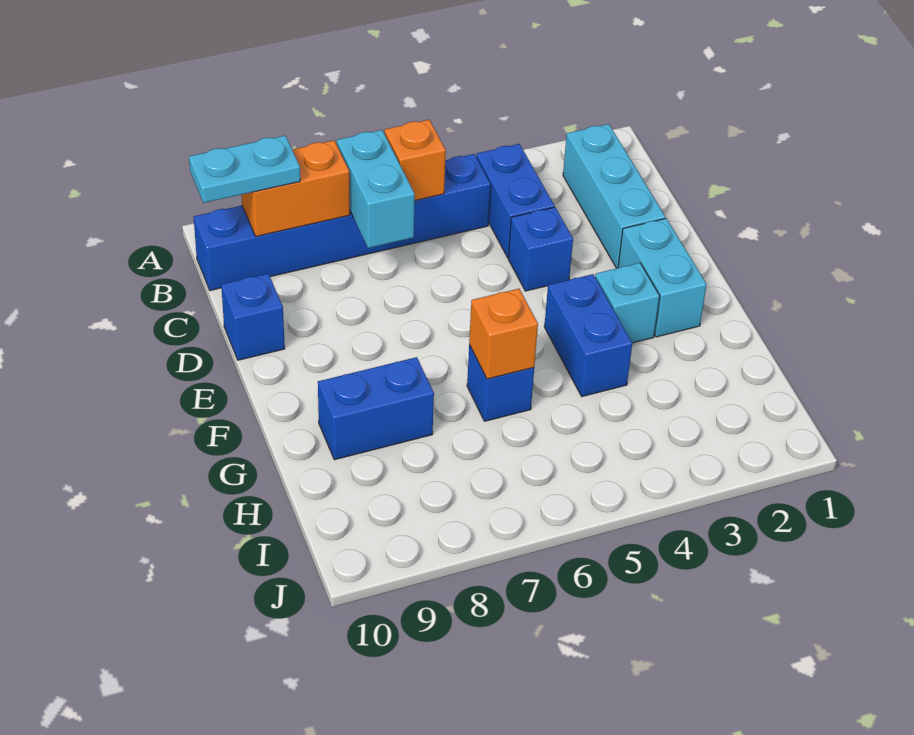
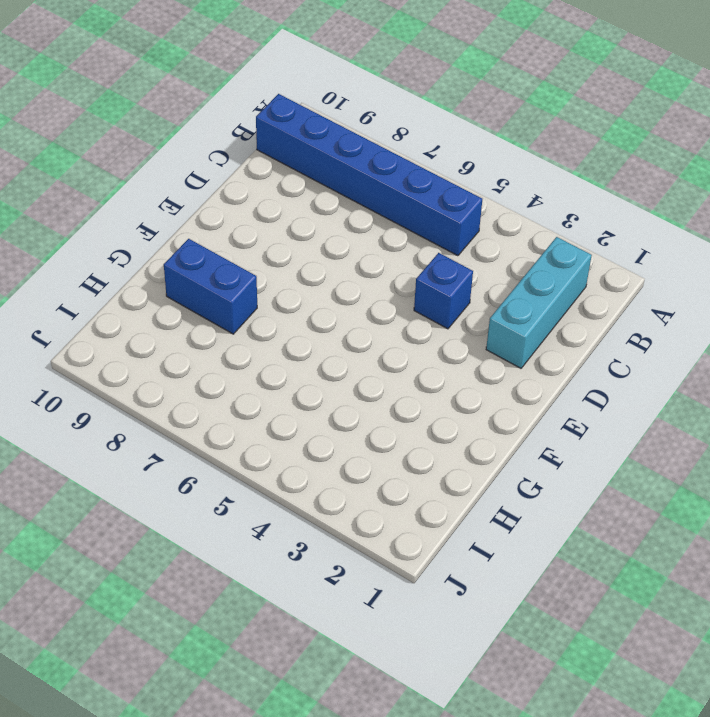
none -> blue brick B4:C4 level 1
none -> blue brick D10 level 1
none -> cyan brick E2:F2 level 1

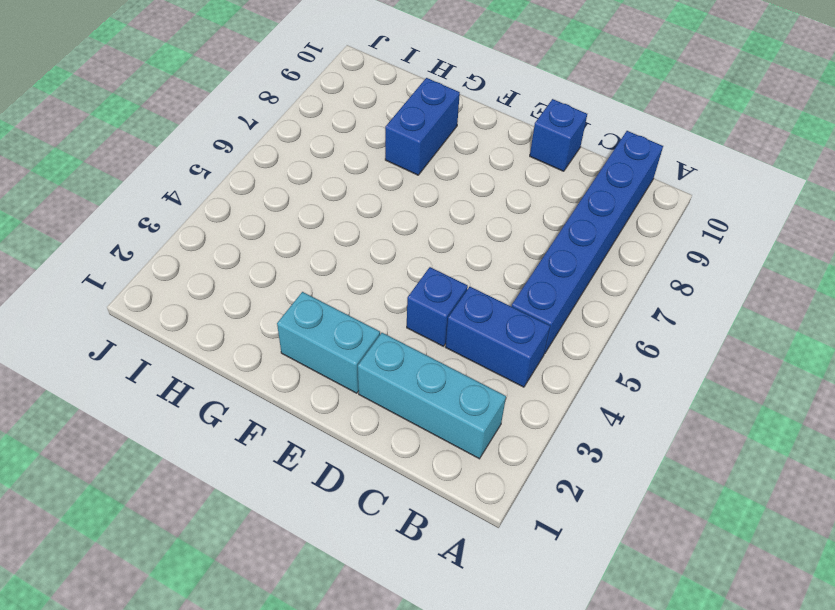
none -> cyan brick F3 level 1
none -> blue brick F4:G4 level 1
none -> blue brick G6 level 1

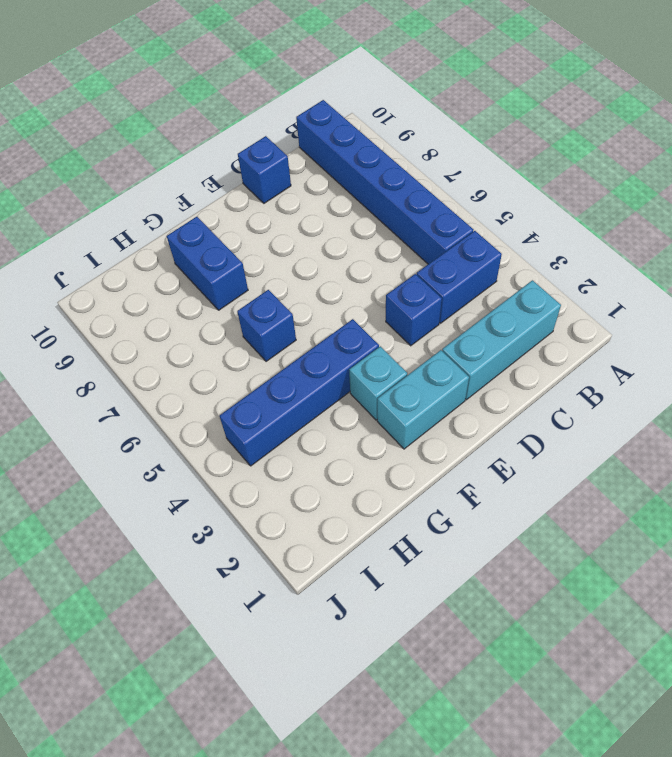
blue brick F4:I4 level 1 -> blue brick F4:G4 level 1
none -> orange brick B6 level 2
none -> cyan brick B7:C7 level 2
none -> orange brick B8:B9 level 2

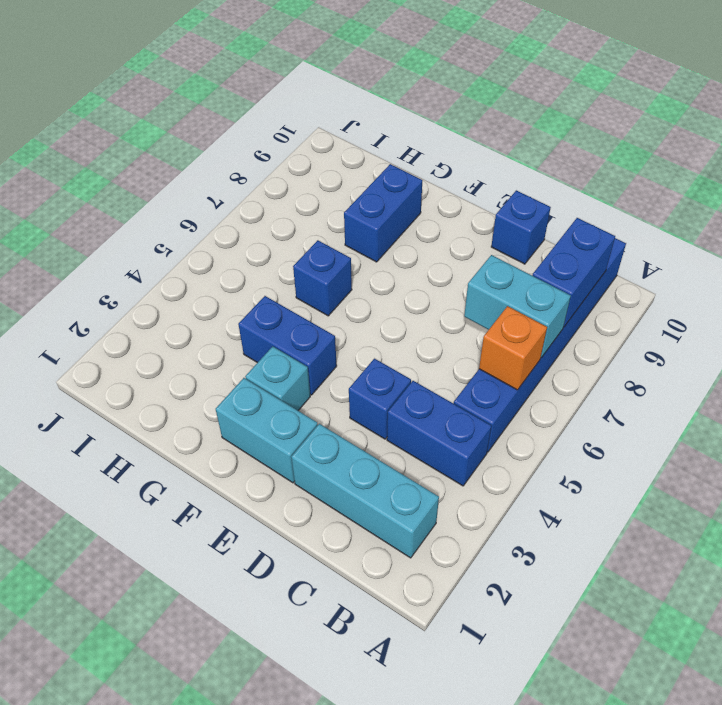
blue brick B8:B9 level 2 -> orange brick B8:B9 level 2
none -> orange brick G6 level 2
none -> cyan plate B9:B10 level 3

